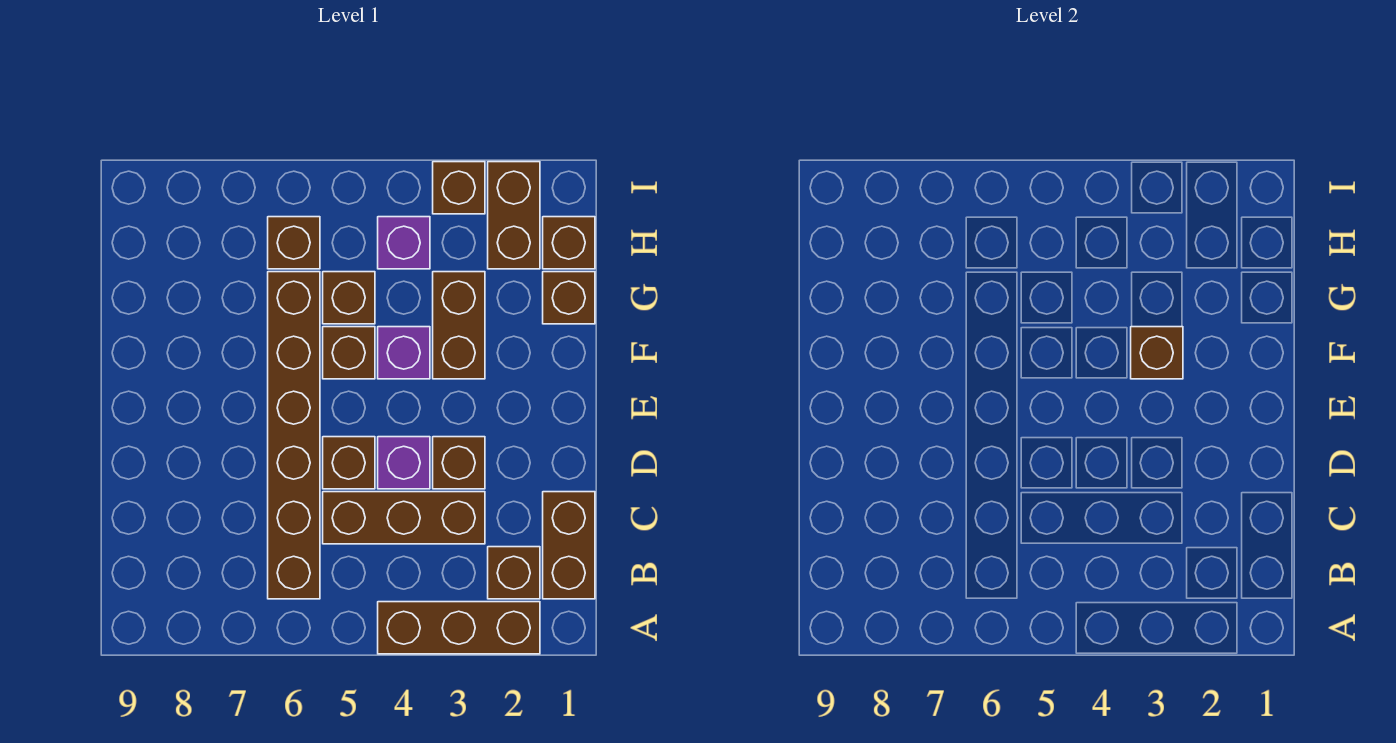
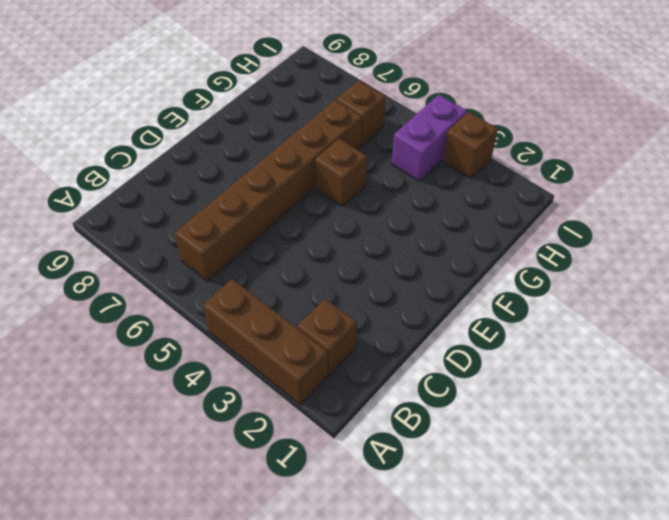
purple brick H4:I4 level 1 -> purple brick H4 level 1
none -> brown brick B1:C1 level 1
none -> brown brick C3:C5 level 1
none -> brown brick D3 level 1

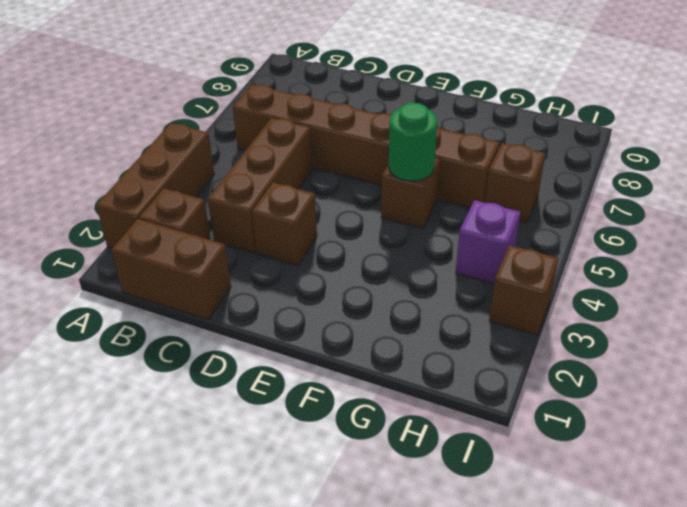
green round brick F5 level 2 -> none
none -> purple brick D4 level 1
none -> brown brick D5 level 1
none -> brown brick F3:G3 level 1

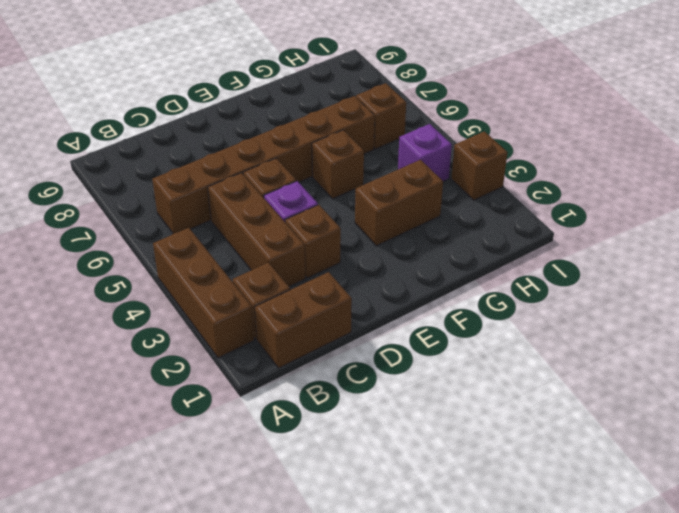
none -> purple brick F4 level 1
none -> brown brick G1 level 1
none -> brown brick G5 level 1

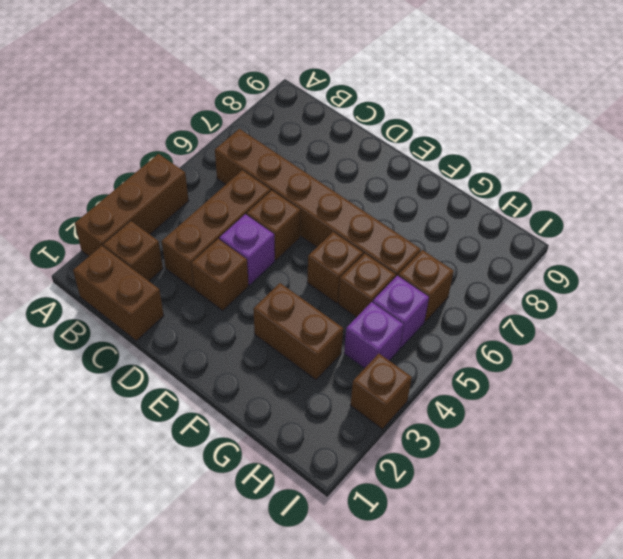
purple brick H5 level 1 -> purple brick F4 level 1
none -> brown brick G1 level 1
none -> brown brick H1 level 1
none -> brown brick H2:I2 level 1

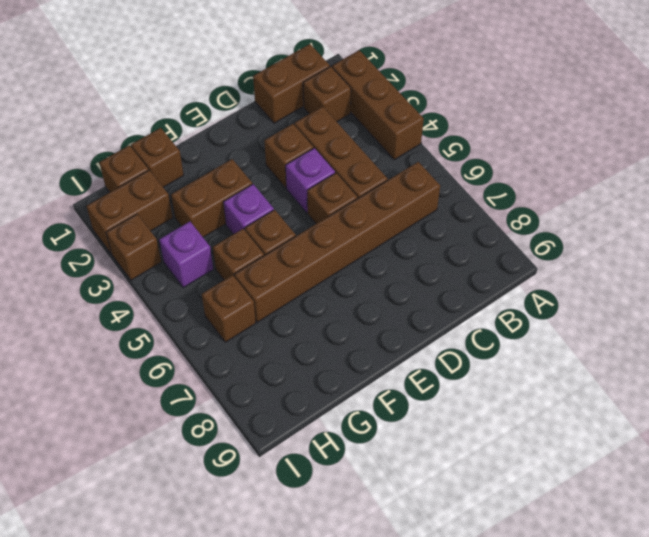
none -> brown brick F3 level 2

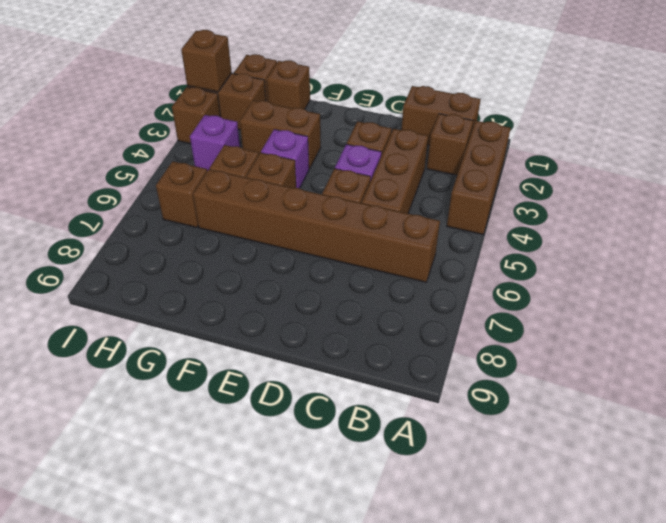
brown brick I2 level 2 -> brown brick F3 level 2

